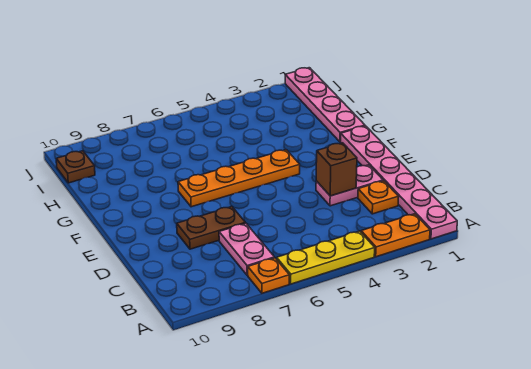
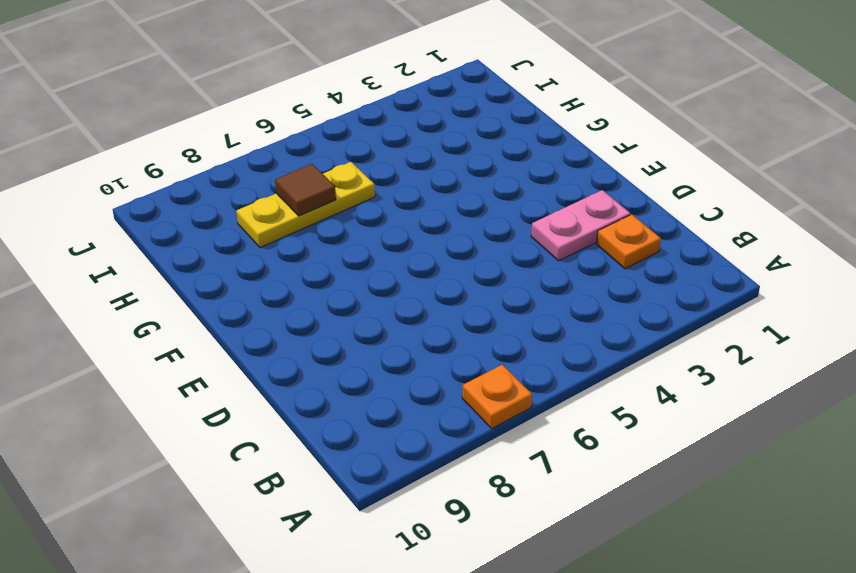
yellow plate H6:H8 level 1 -> yellow plate A4:A6 level 1
brown tile H7 level 2 -> none
none -> pink plate A1:F1 level 1
none -> orange plate A2:A3 level 1
none -> pink plate B7:C7 level 1

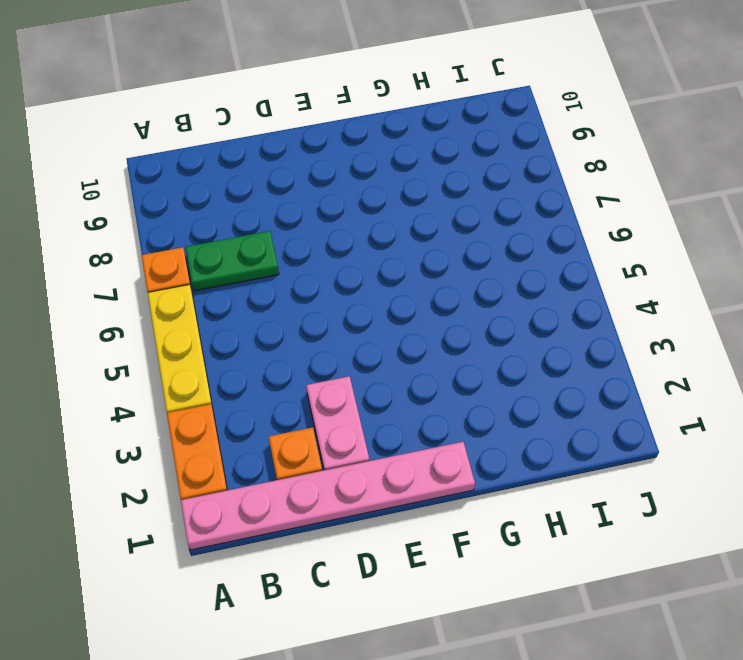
green plate B7:C7 level 1 -> pink plate B7:C7 level 1
none -> brown plate D7:D8 level 1
none -> orange plate F4:F7 level 1
none -> pink plate G1:J1 level 1

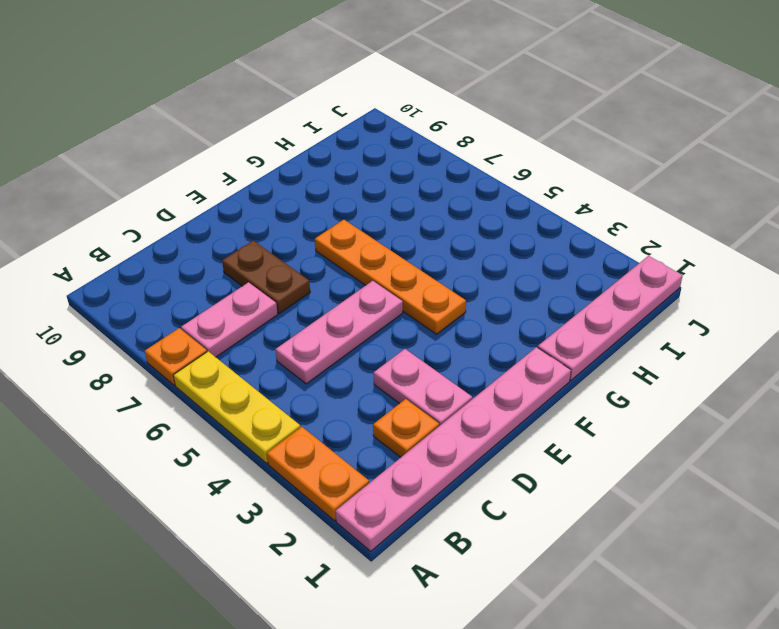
pink plate C5:E5 level 1 -> none
none -> brown plate I10 level 1
none -> brown brick D3 level 2

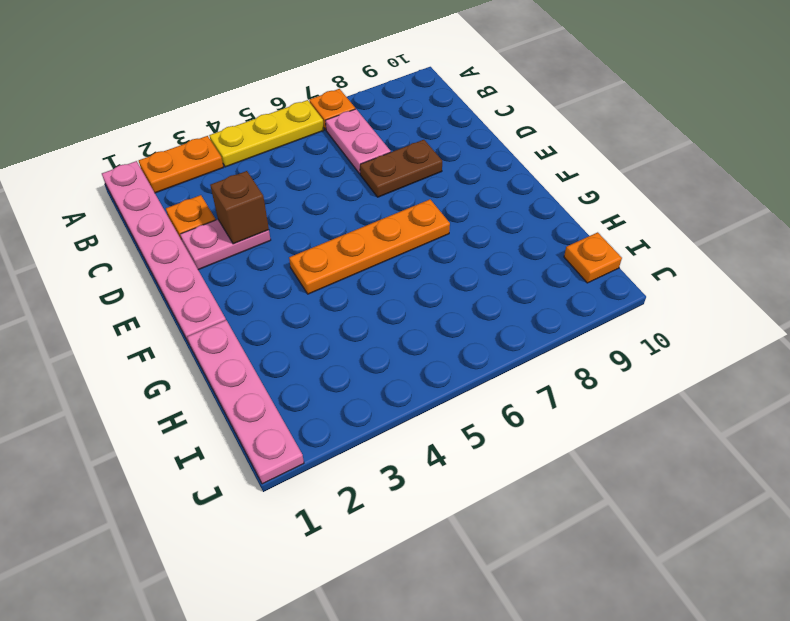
orange plate I10 level 1 -> brown plate I10 level 1

